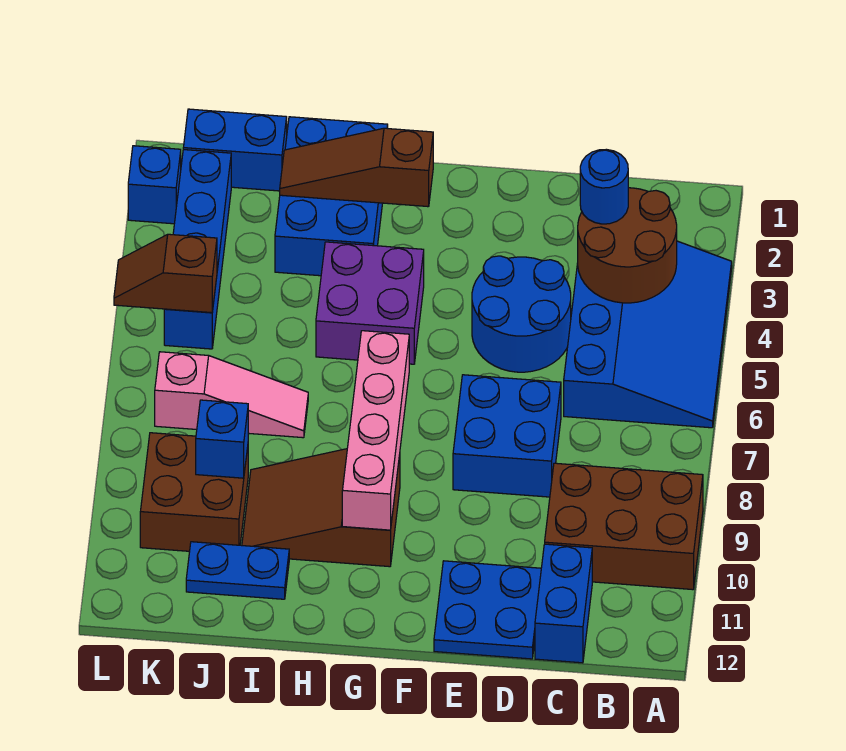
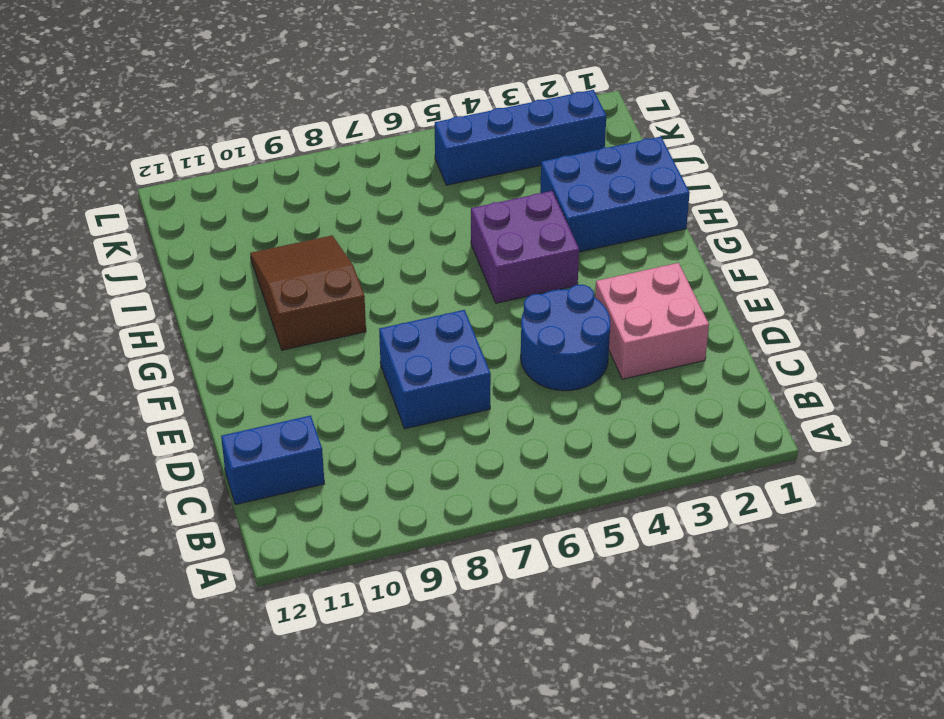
pink brick D2:E3 level 1 -> none
none -> blue slope A3:C6 level 1 top C
none -> brown brick A9:C10 level 1
none -> blue plate D11:E12 level 1

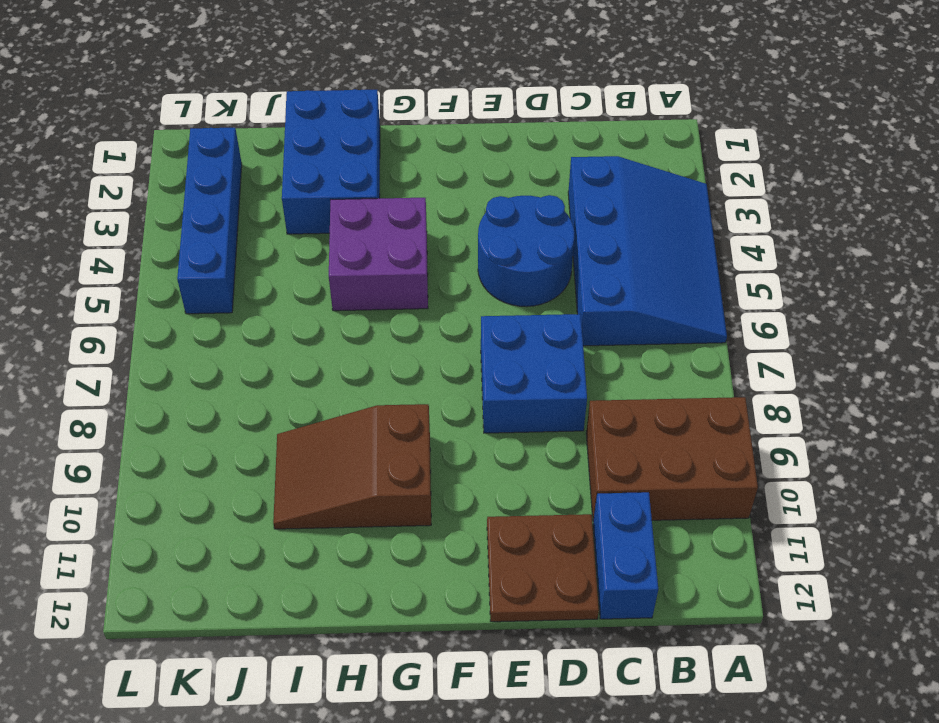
brown plate D11:E12 level 1 -> blue plate D11:E12 level 1
none -> pink slope I7:K7 level 1 top K
none -> blue plate I11:J11 level 1
none -> blue brick J1:K1 level 1

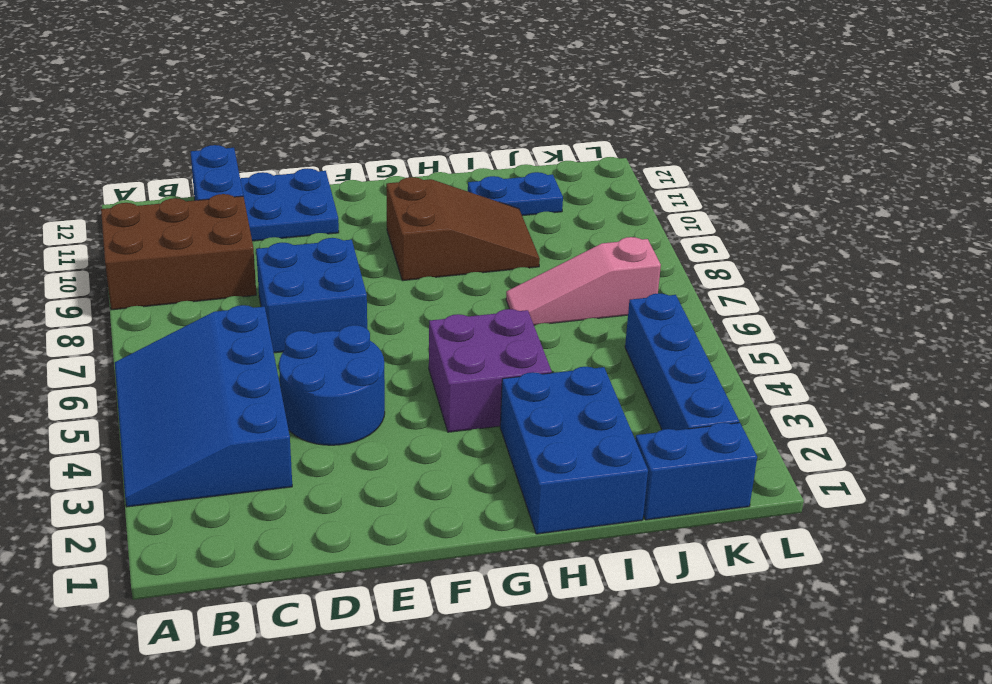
none -> brown brick J9:K10 level 1
none -> blue brick L2 level 1
none -> brown round brick B3:C4 level 2

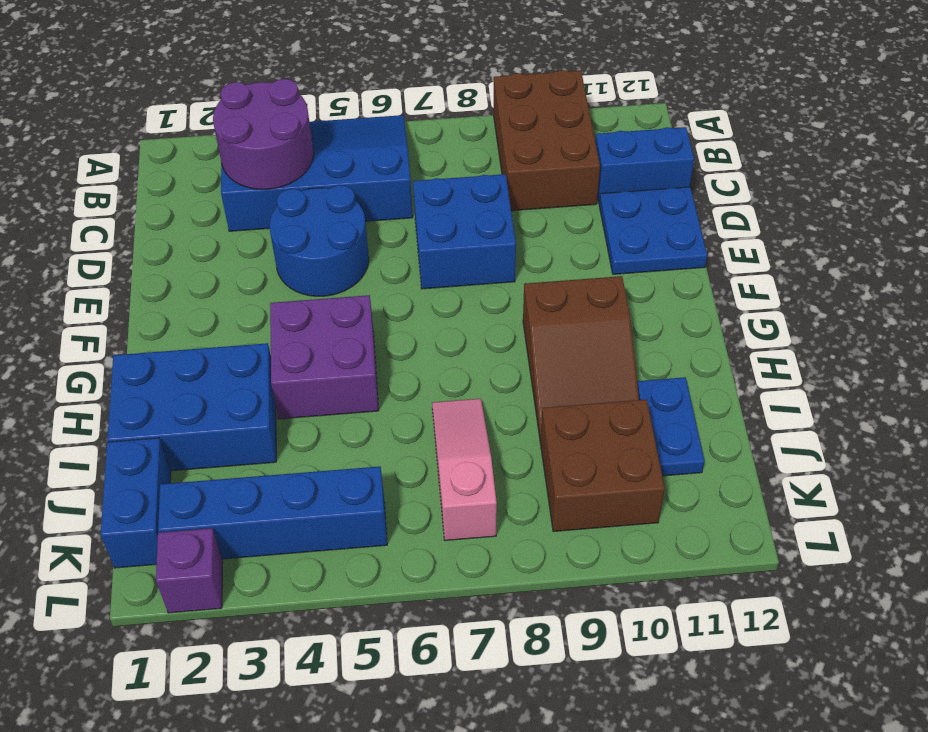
purple round brick B3:C4 level 2 -> brown round brick B3:C4 level 2
purple brick L2 level 1 -> blue brick L2 level 1
none -> brown slope G2:I2 level 2 top G
none -> pink brick G7:G10 level 2
none -> blue brick J9 level 2

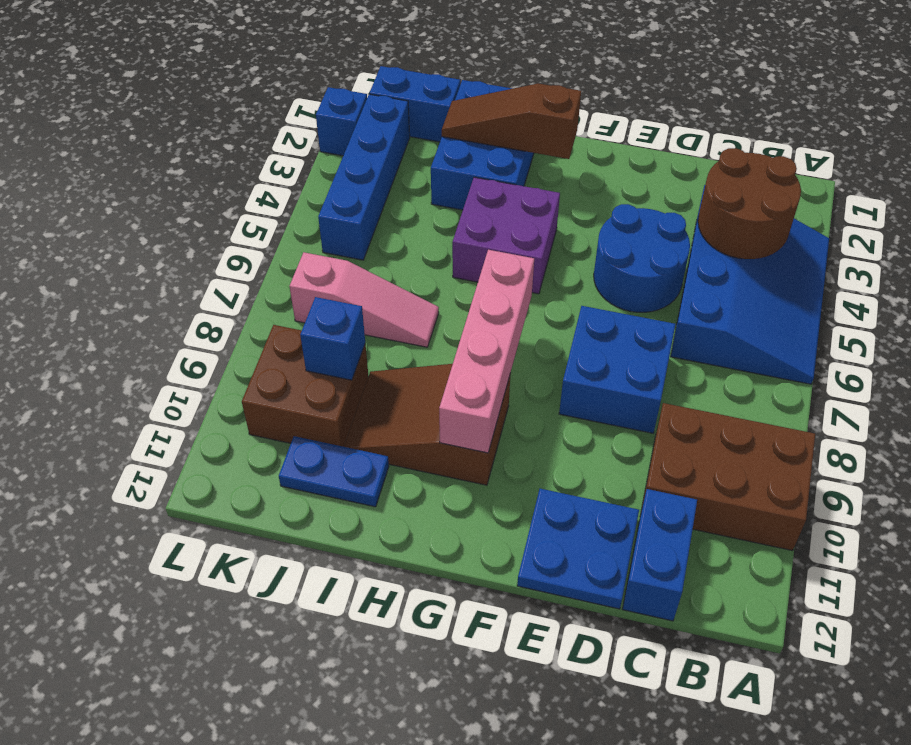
none -> brown slope K5:L5 level 2 top K
none -> blue round brick C3 level 3

